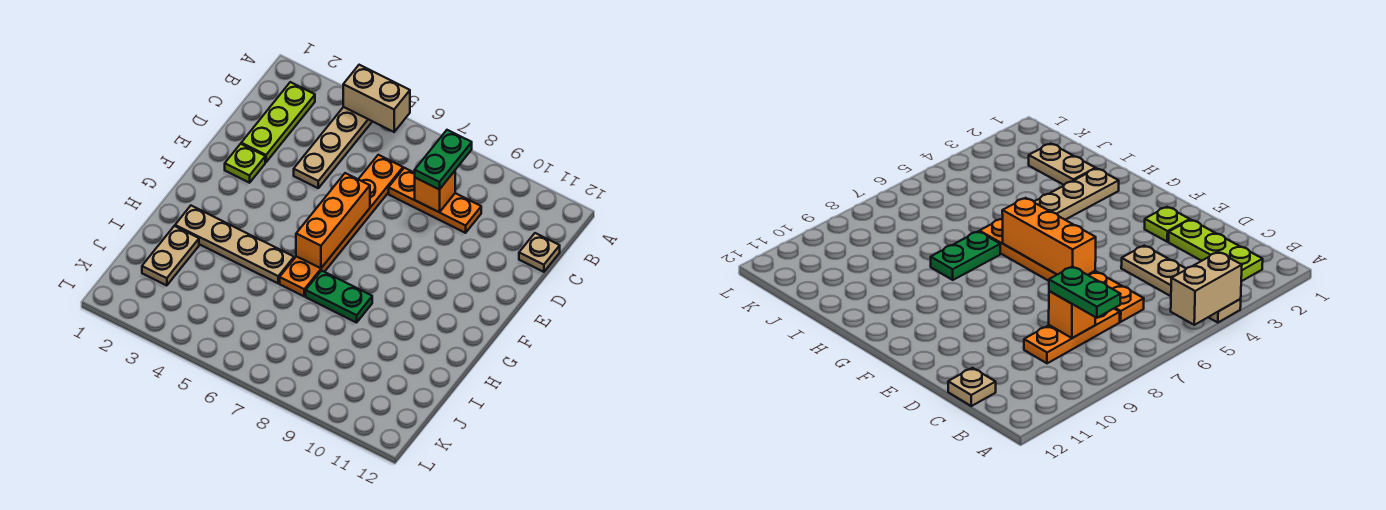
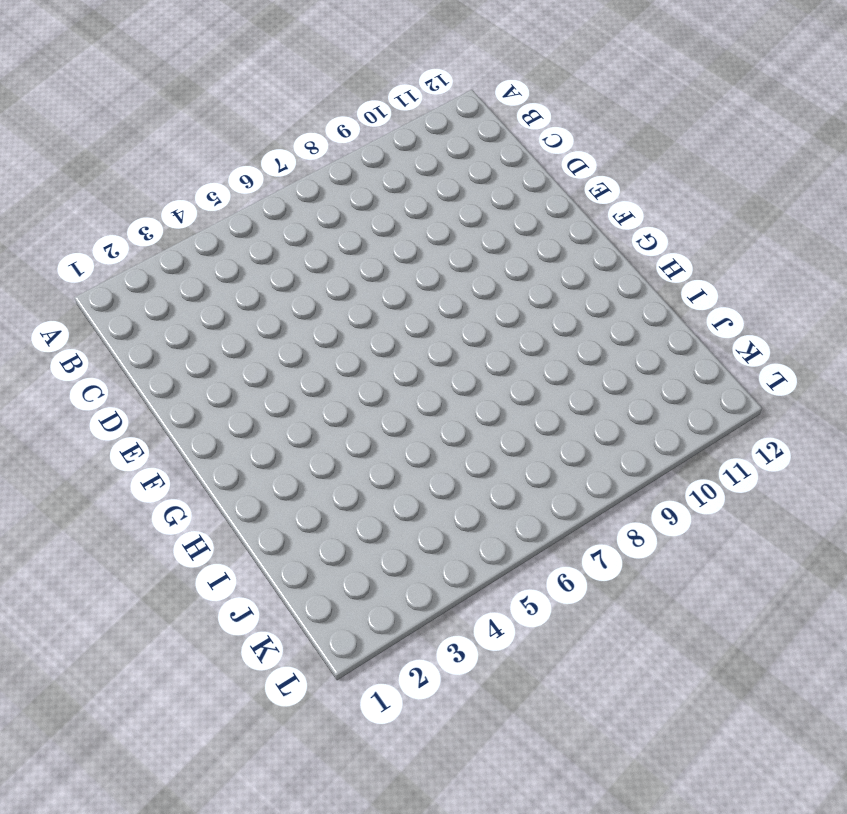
none -> tan plate A4:D4 level 1
none -> lime plate B2:D2 level 1
none -> orange plate C6:H6 level 1

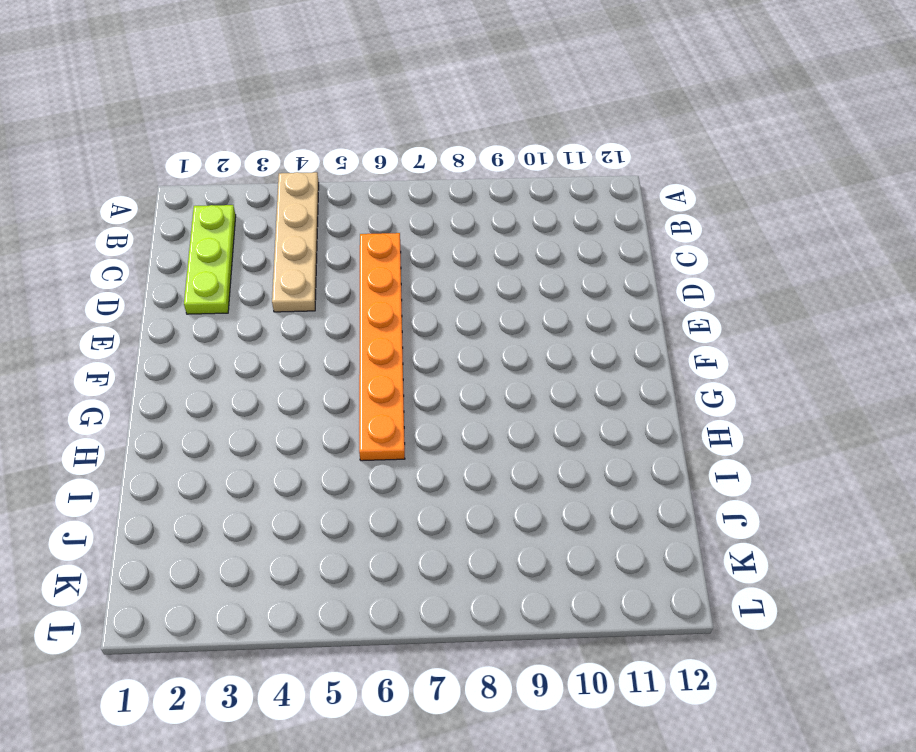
none -> orange plate C7:C9 level 1
none -> tan plate C12 level 1
none -> lime plate E2 level 1

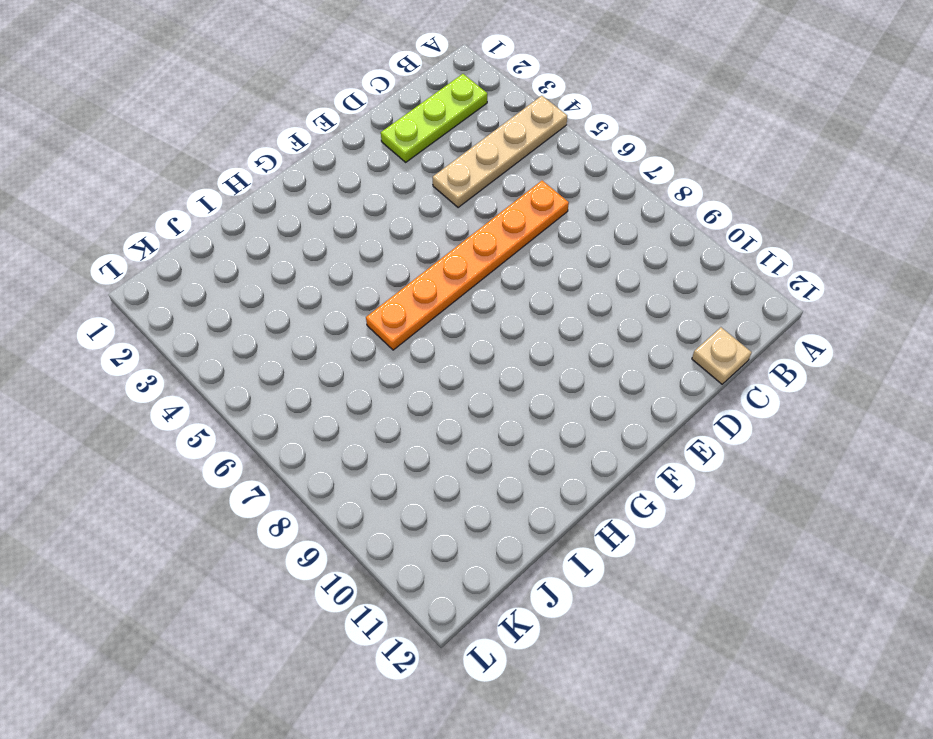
none -> orange plate C7:C9 level 1
none -> lime plate E2 level 1
none -> tan plate H2:H5 level 1

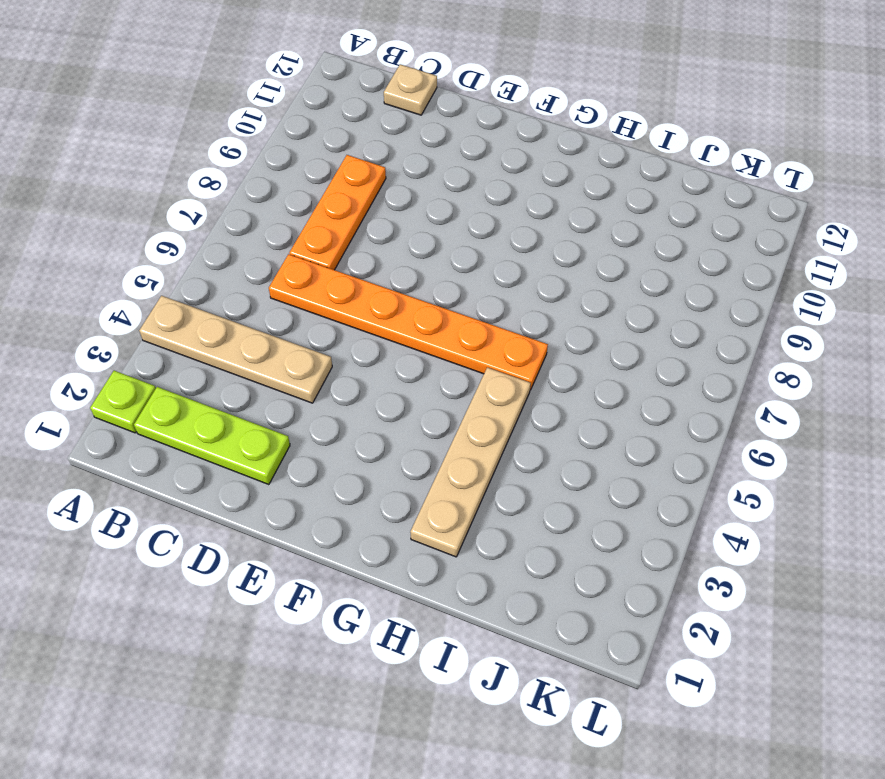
lime plate A2 level 1 -> lime plate E2 level 1
none -> green plate H7:H8 level 1
none -> tan plate I2:J2 level 1
none -> tan brick A4:A5 level 2

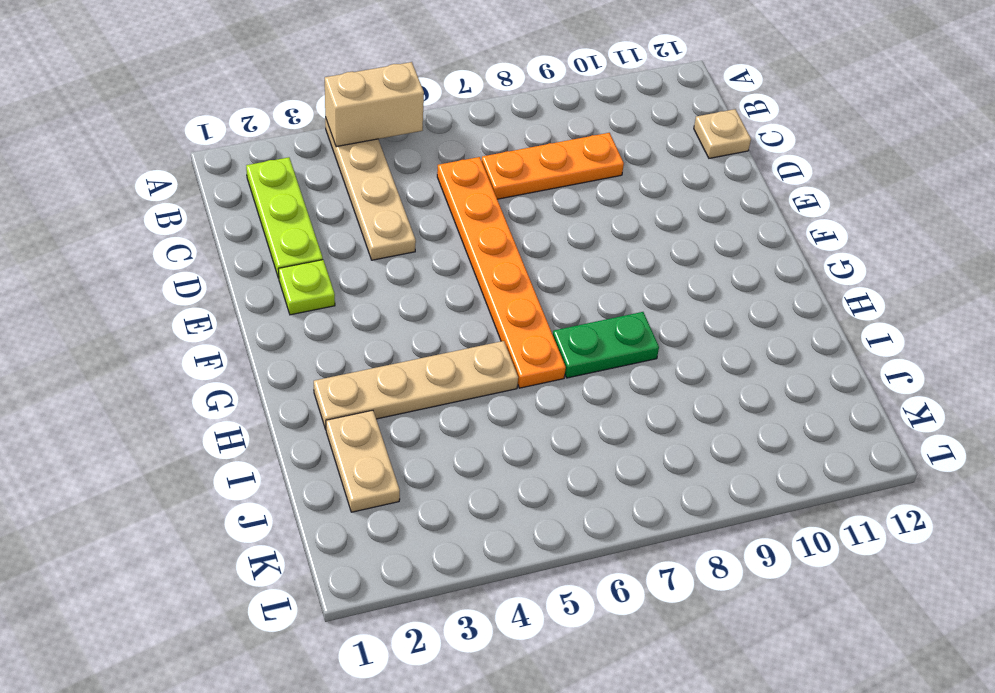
none -> orange brick C8 level 2
none -> orange brick E6:G6 level 2
none -> green plate B8:C8 level 3

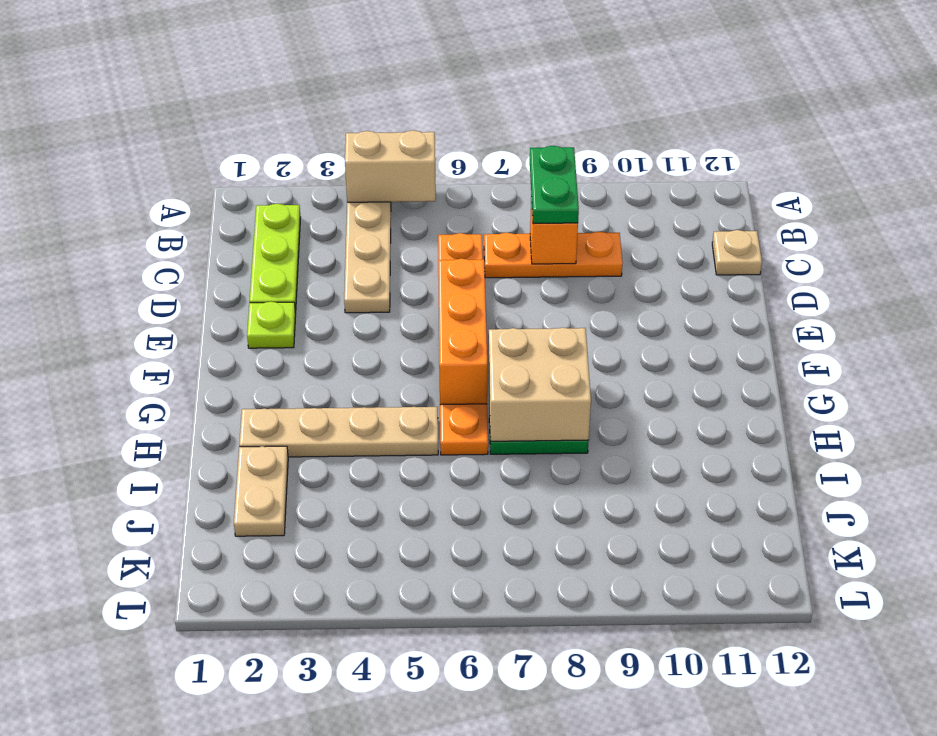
tan brick G7:H8 level 2 -> none

